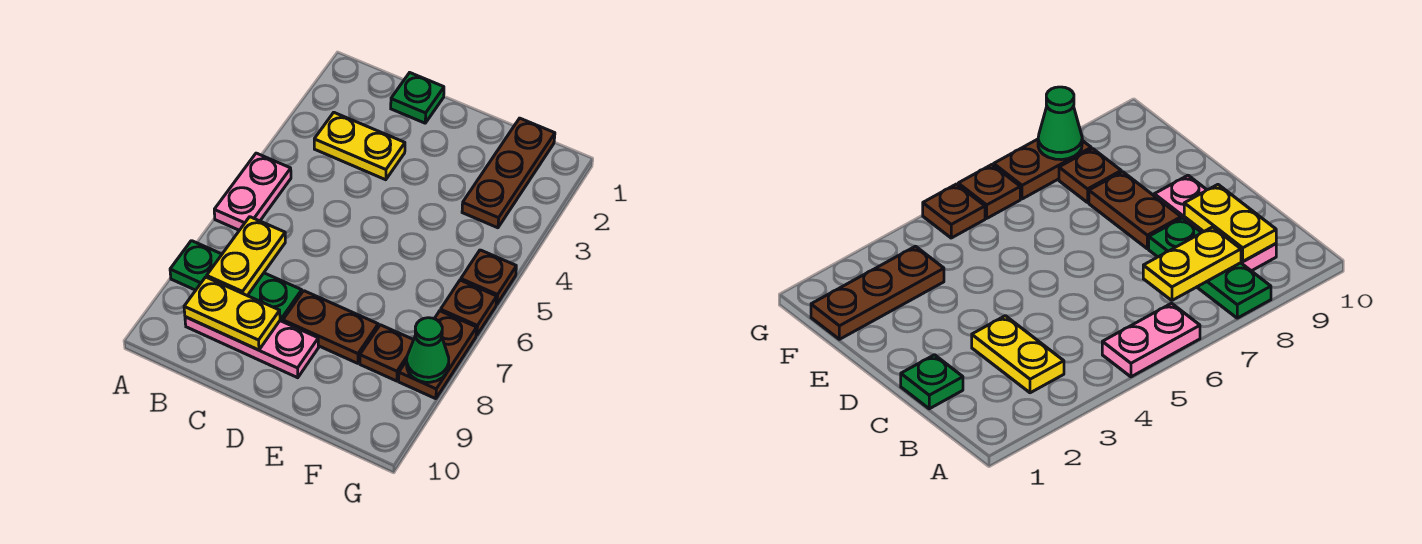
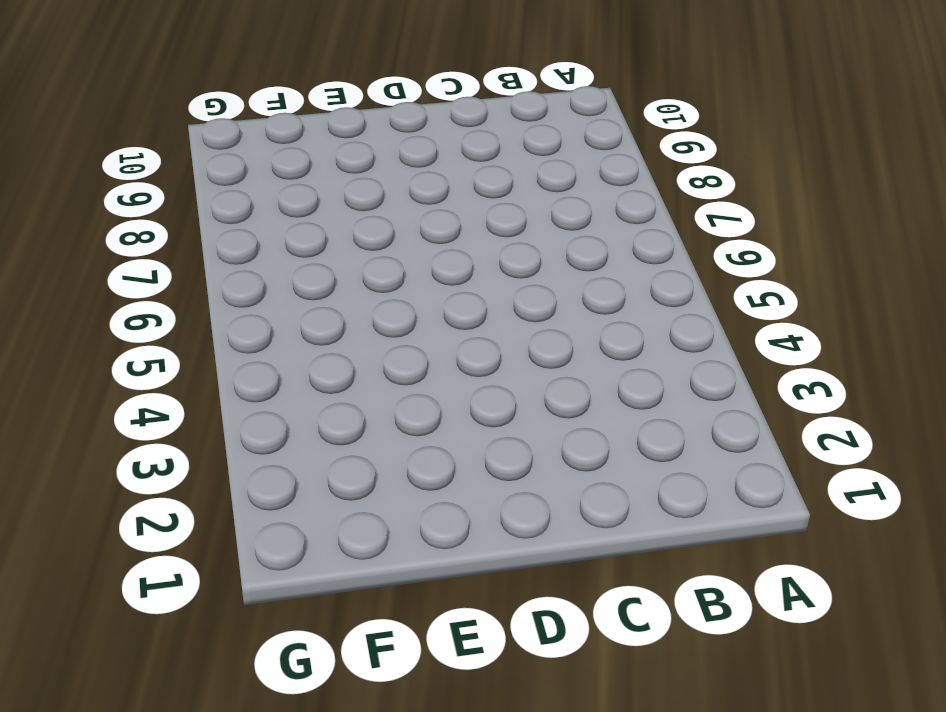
none -> pink plate A5:A6 level 1
none -> green plate A8:C8 level 1
none -> yellow plate B3:C3 level 1

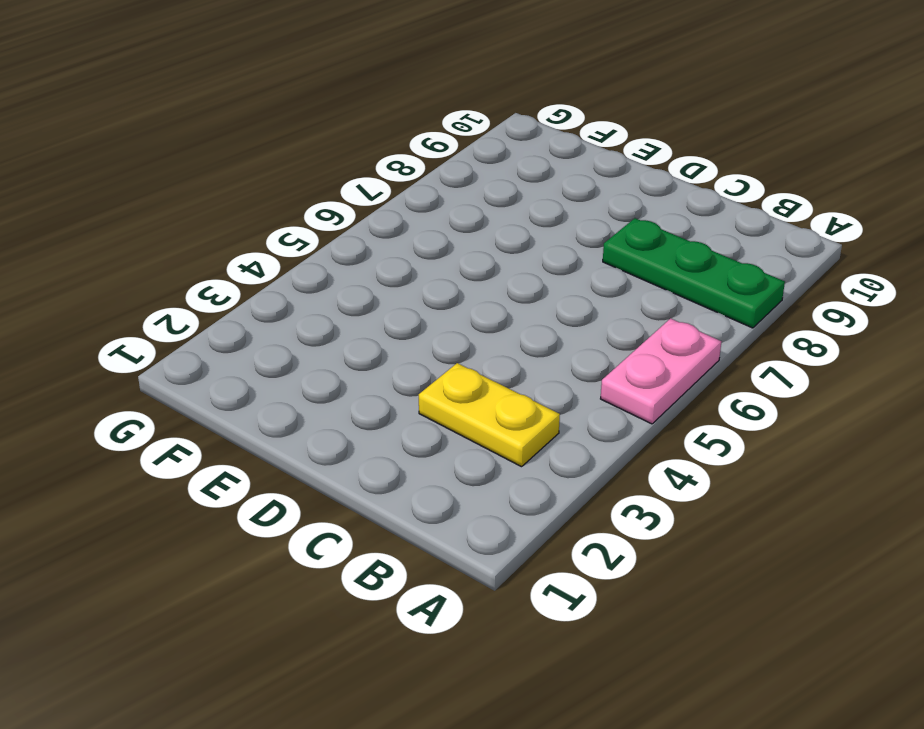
none -> pink plate B9:D9 level 1
none -> green plate C1 level 1
none -> brown plate D8:E8 level 1

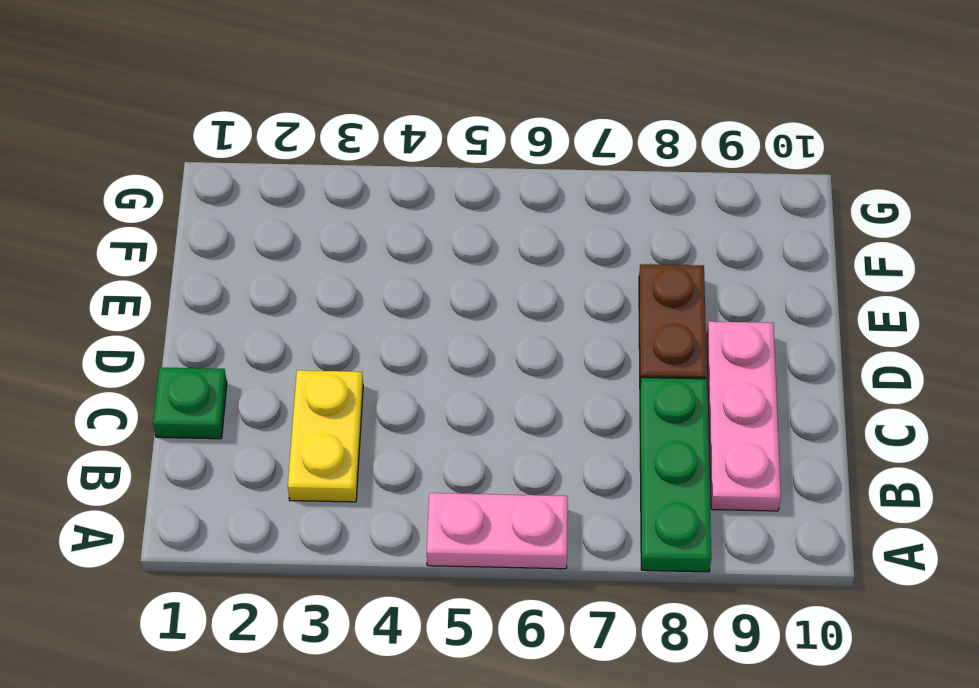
none -> brown plate F1:F3 level 1
none -> brown plate F8 level 1
none -> brown plate G5 level 1

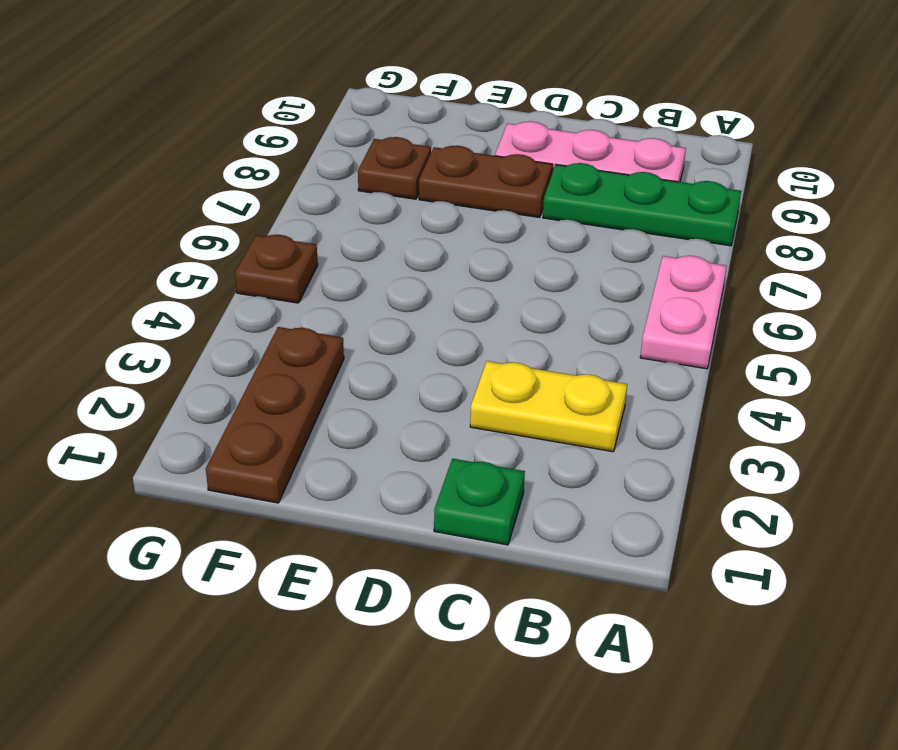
none -> brown plate G6 level 1
none -> brown plate G7:G8 level 1
none -> yellow plate B7:B8 level 2

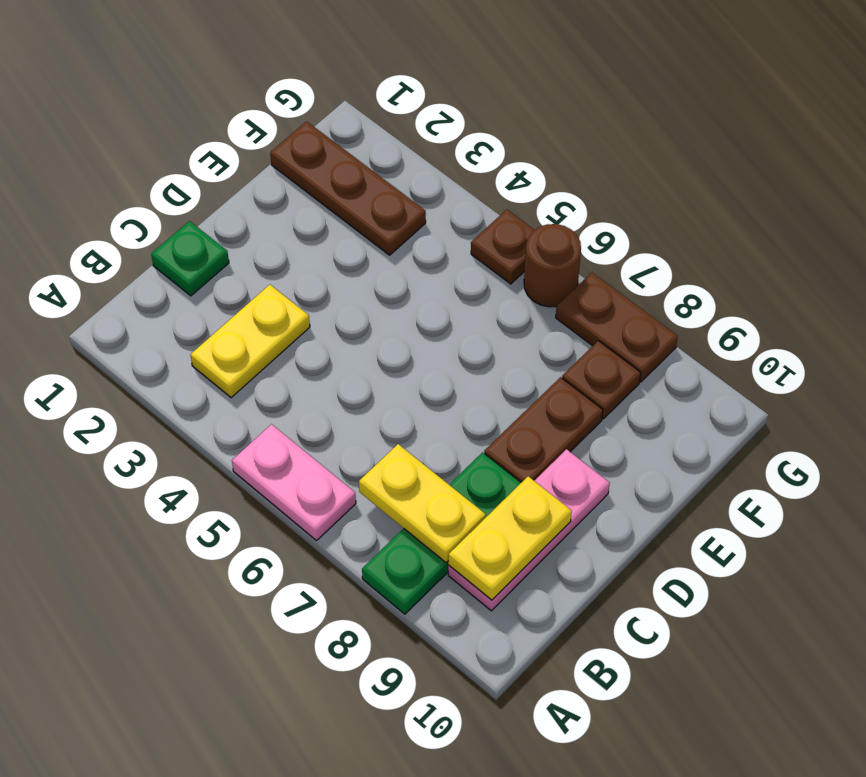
brown round brick G6 level 1 -> brown plate G6 level 1
none -> green cone G8 level 2

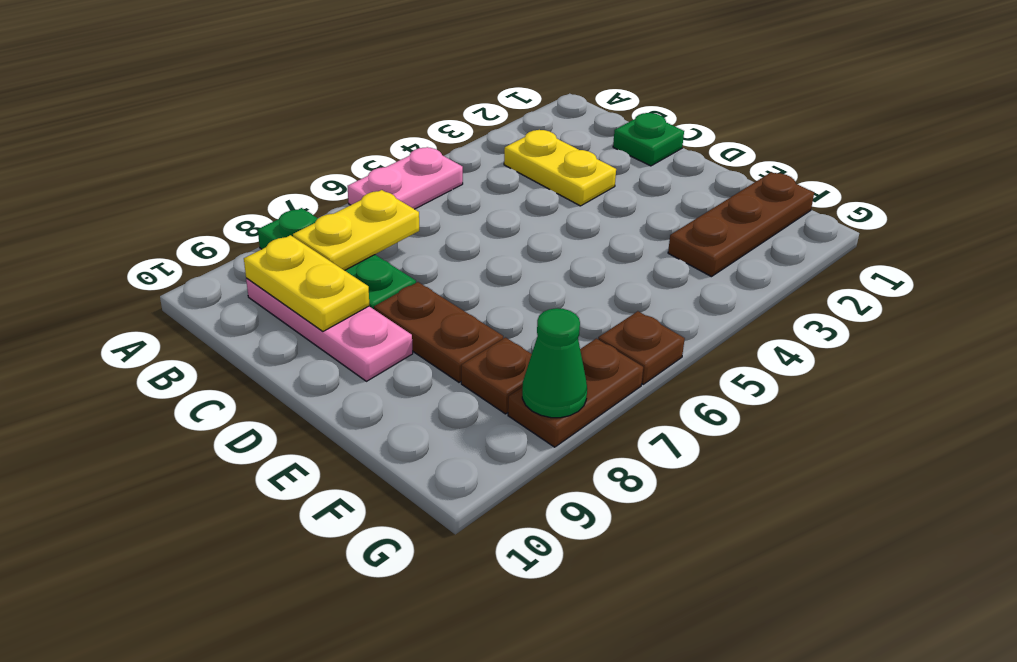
none -> brown plate G5 level 1

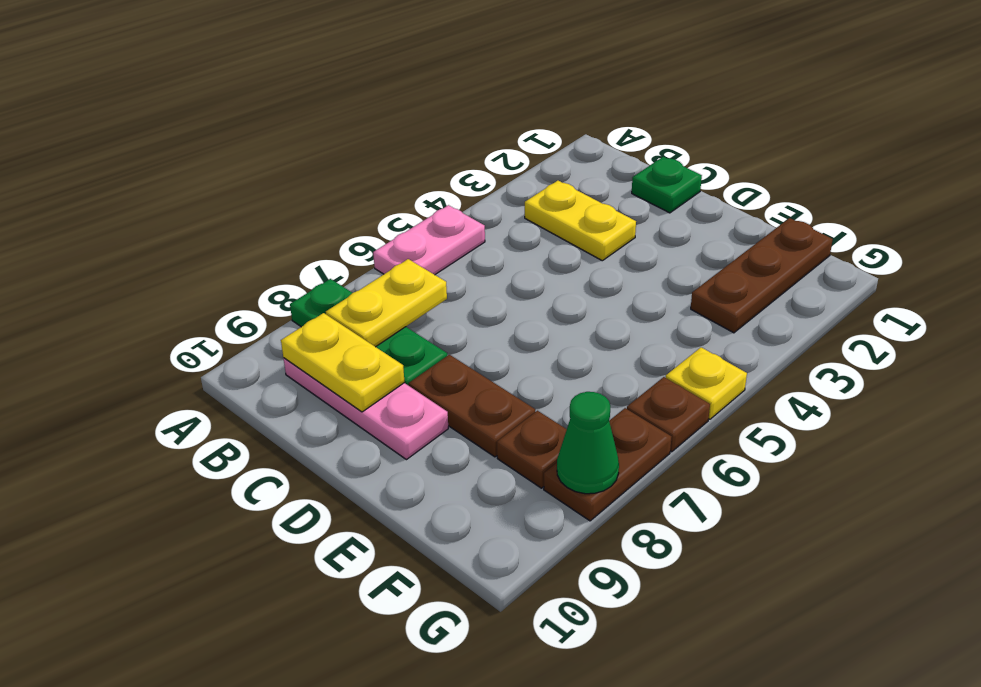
yellow plate G5 level 1 -> brown plate G5 level 1

